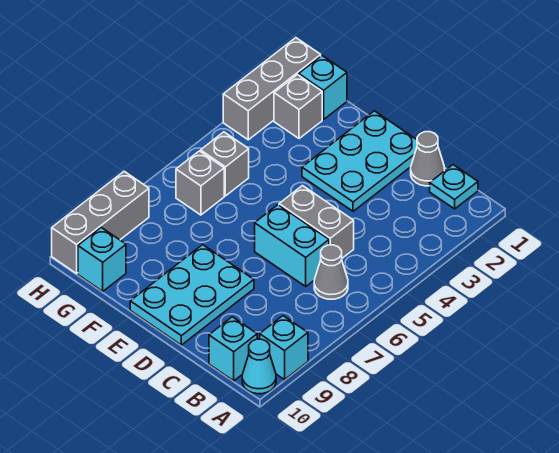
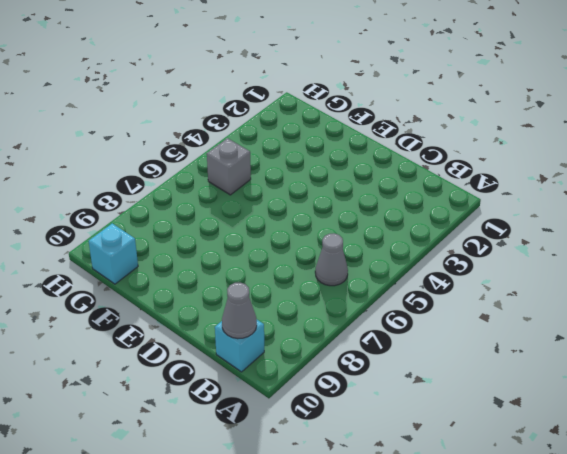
grey cone B10 level 2 -> grey cone C1 level 1
none -> cyan brick A9 level 1
none -> cyan cone A10 level 1
none -> cyan plate B1 level 1

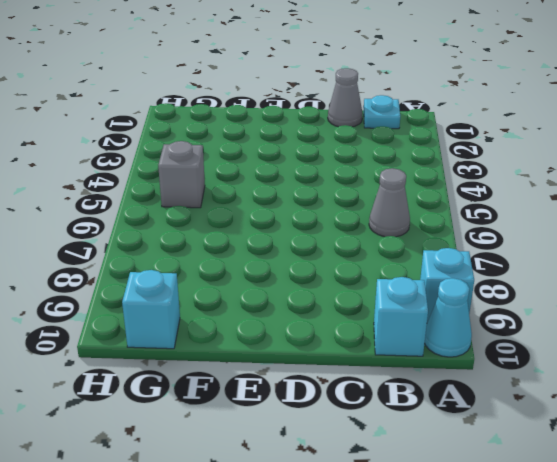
none -> grey brick C5:D5 level 1
none -> cyan brick C6:D6 level 1
none -> cyan plate D1:E3 level 1

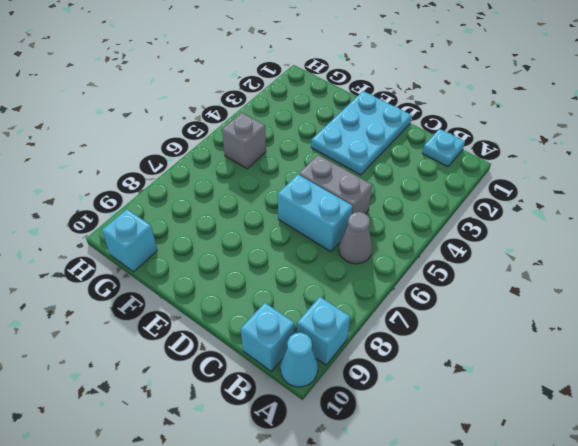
none -> grey cone C1 level 1
none -> cyan plate D8:E10 level 1
none -> cyan brick G1 level 1

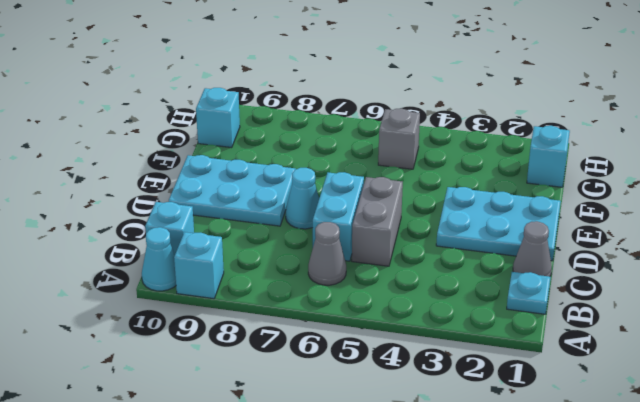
cyan cone D7 level 1 -> none
none -> grey brick G2 level 1
none -> grey brick G6 level 1
none -> grey brick H1:H3 level 1

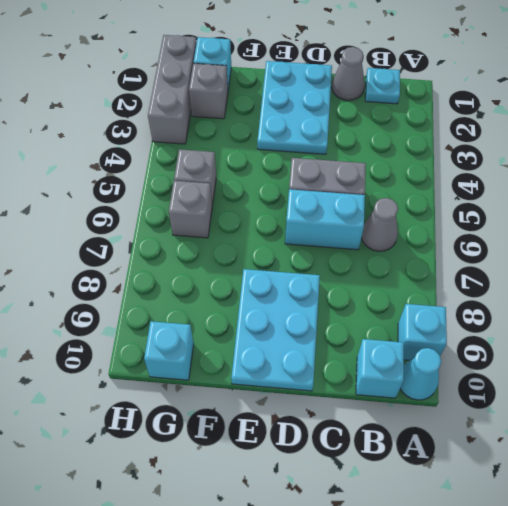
none -> grey brick H8:H10 level 1

